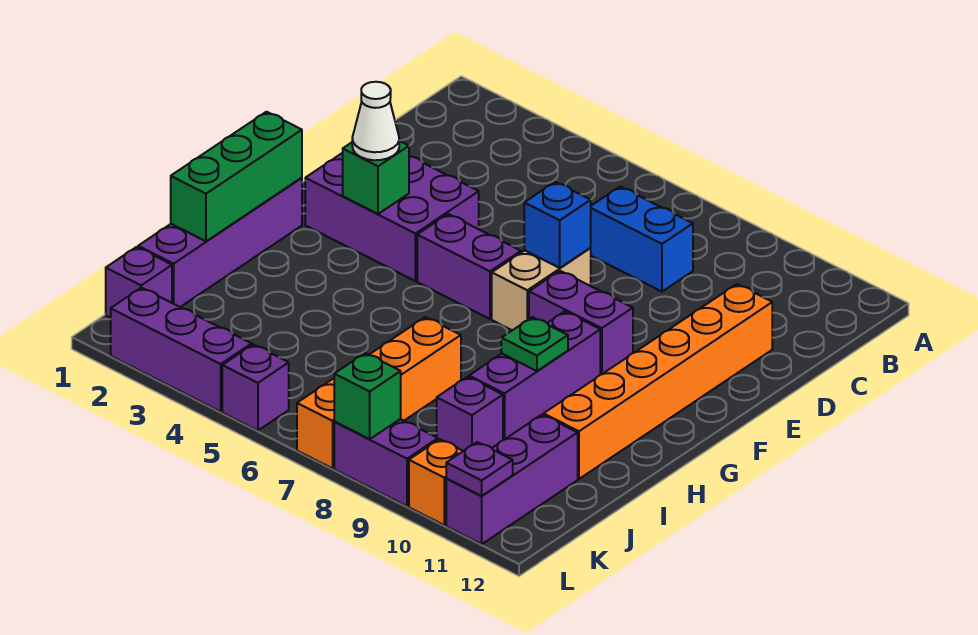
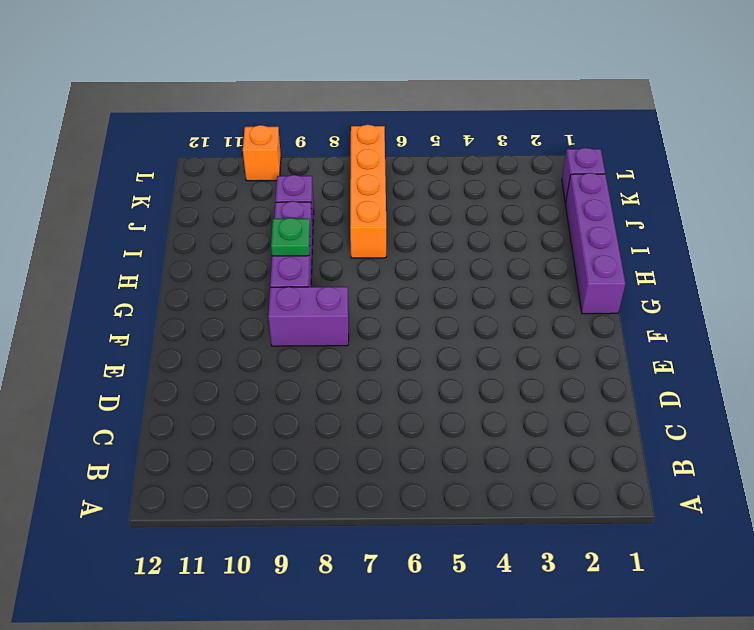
none -> blue brick C7:C8 level 1
none -> orange brick D11:I11 level 1
none -> purple brick E2:F4 level 1

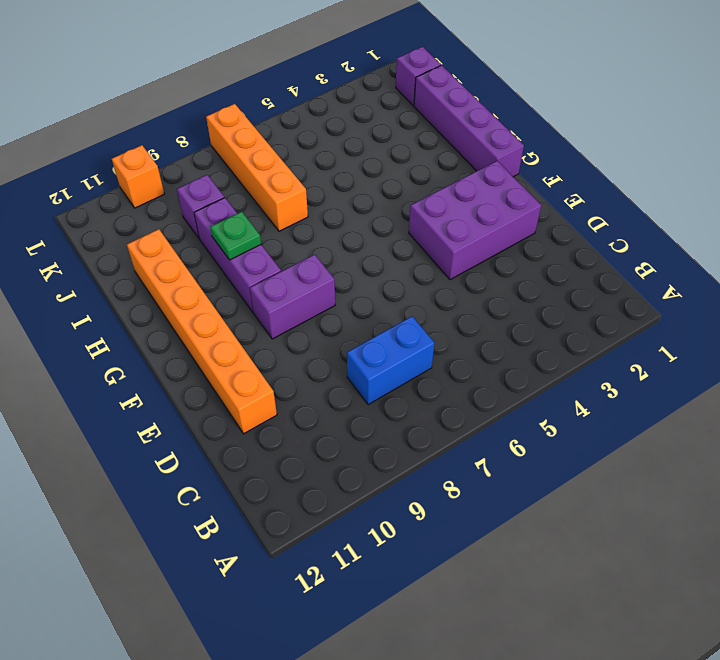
none -> tan brick E7:F7 level 1
none -> purple brick F5:F6 level 1
none -> purple brick J11:L11 level 1

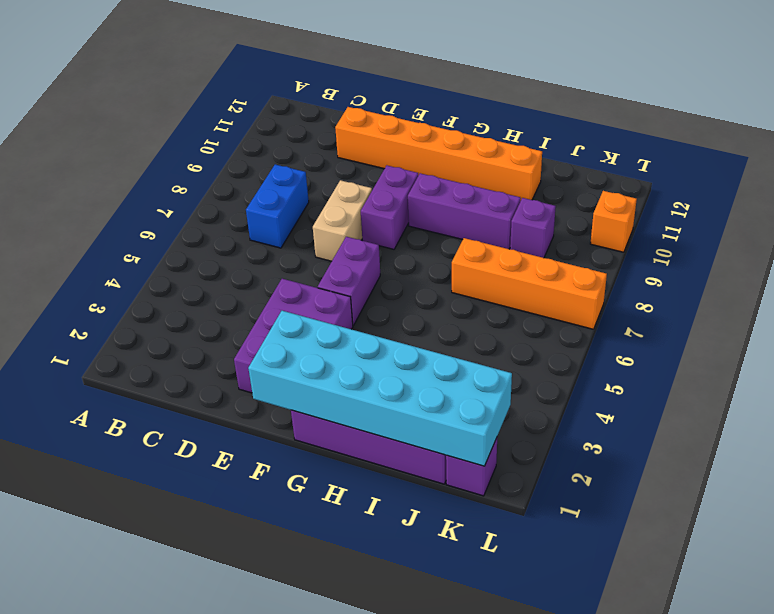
tan brick E7:E8 level 1 -> tan brick E7:F7 level 1
cyan brick F1:K2 level 2 -> green brick G1:I1 level 2
none -> purple brick J11:L11 level 1
none -> purple brick L2:L4 level 1
none -> purple brick L5 level 1

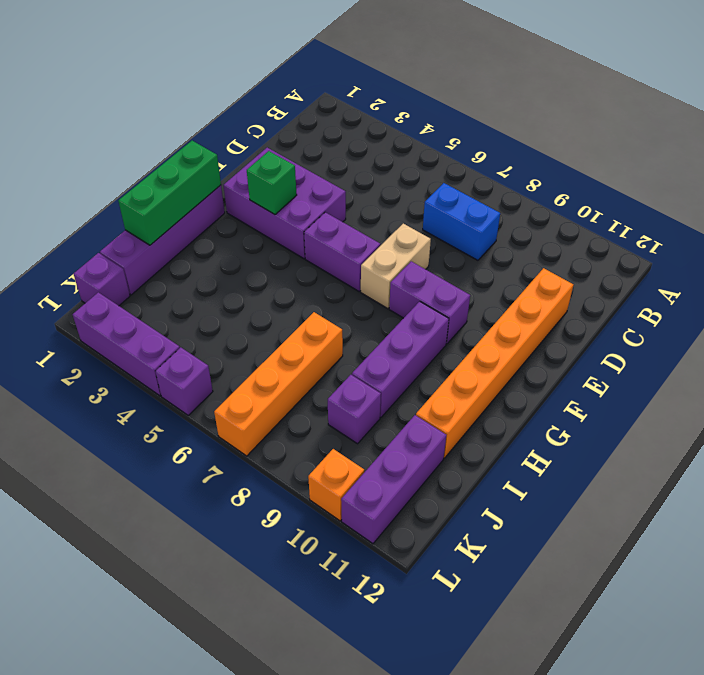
none -> purple brick L8:L9 level 1
none -> blue brick E7 level 2
none -> green plate H9 level 2

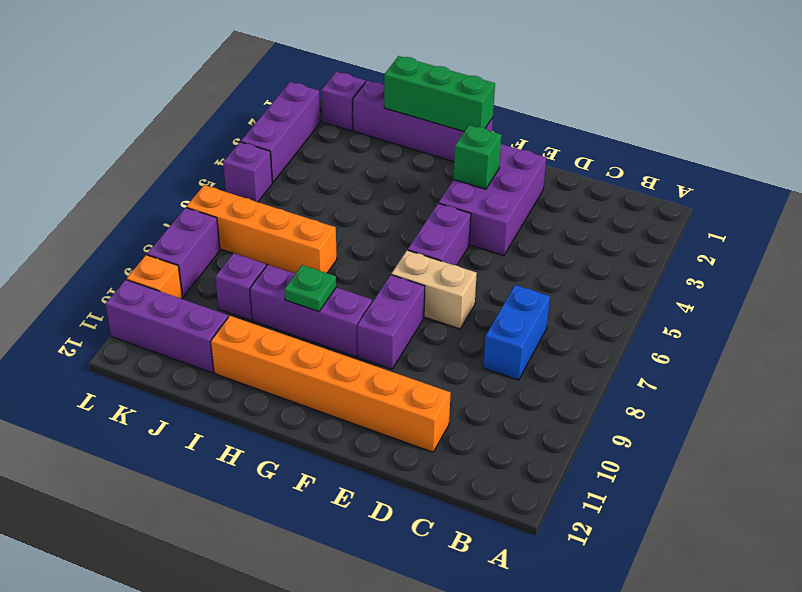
none -> blue brick E7 level 2
none -> green brick L8 level 2
none -> purple plate L11 level 2

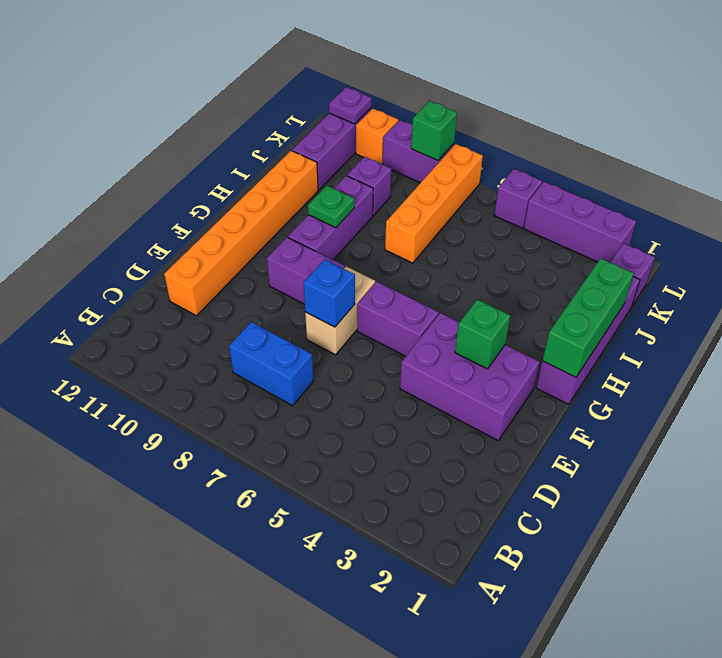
none -> white cone F3 level 3

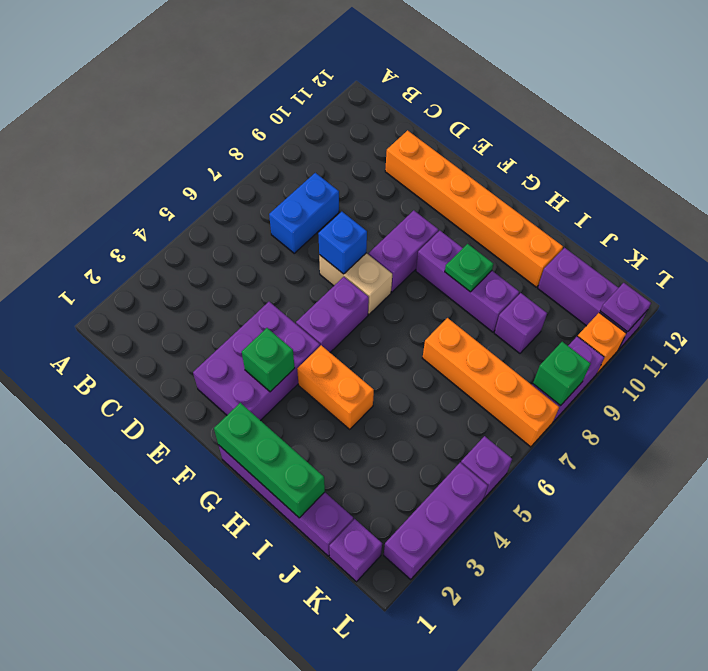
orange brick G4:H4 level 1 -> none
none -> white cone F3 level 3

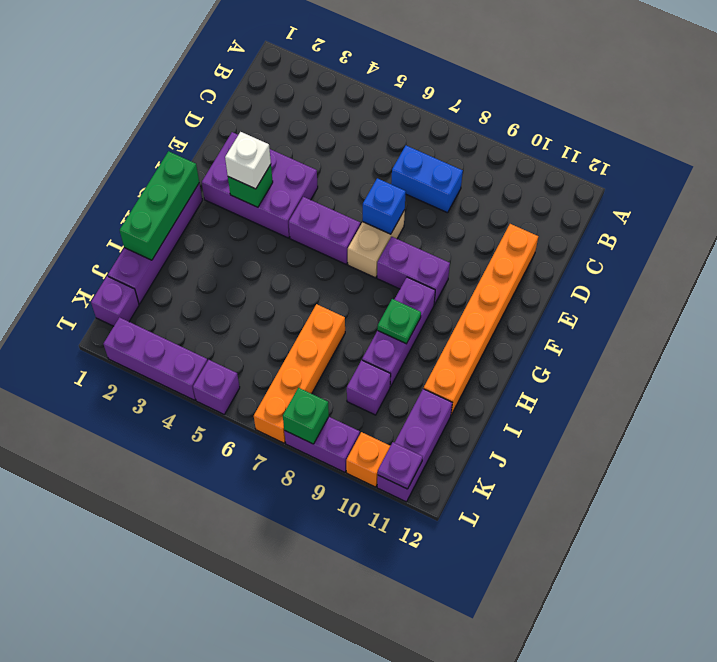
white brick F3 level 3 -> white cone F3 level 3

